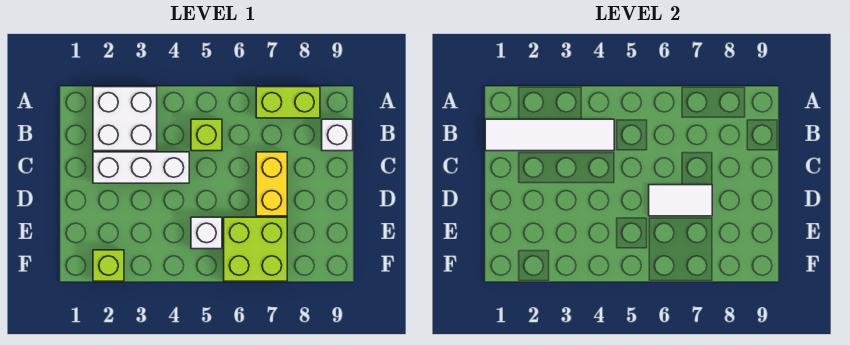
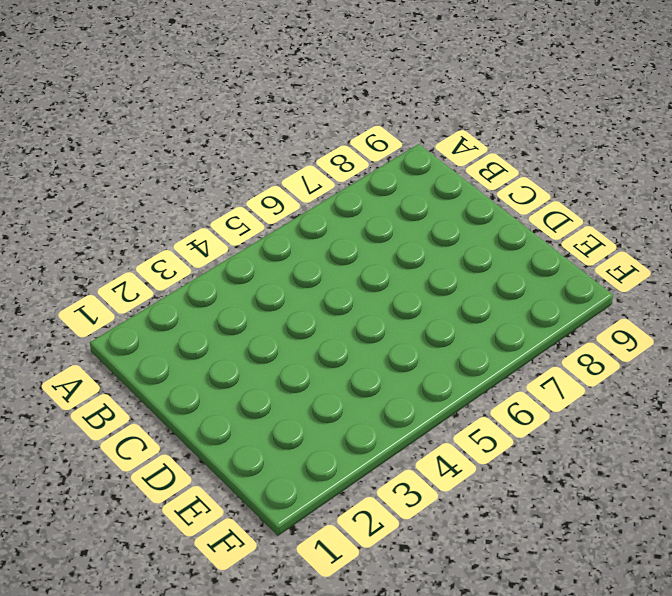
none -> white brick A2:B3 level 1
none -> lime brick A7:A8 level 1

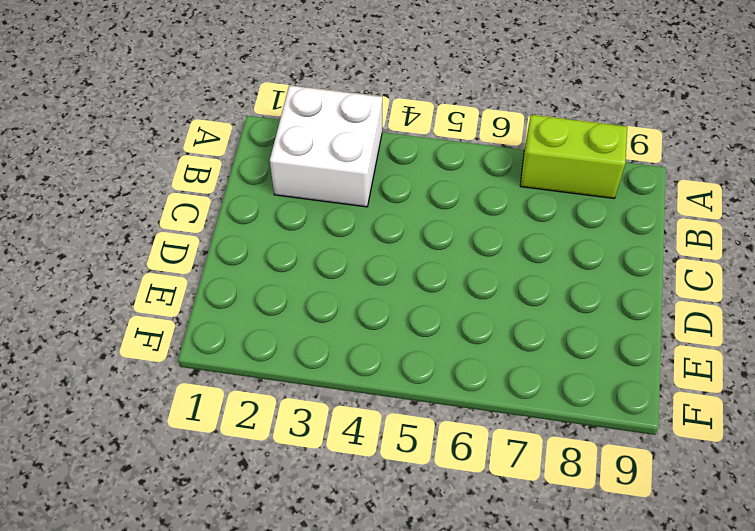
none -> lime brick B5 level 1
none -> white brick B9 level 1

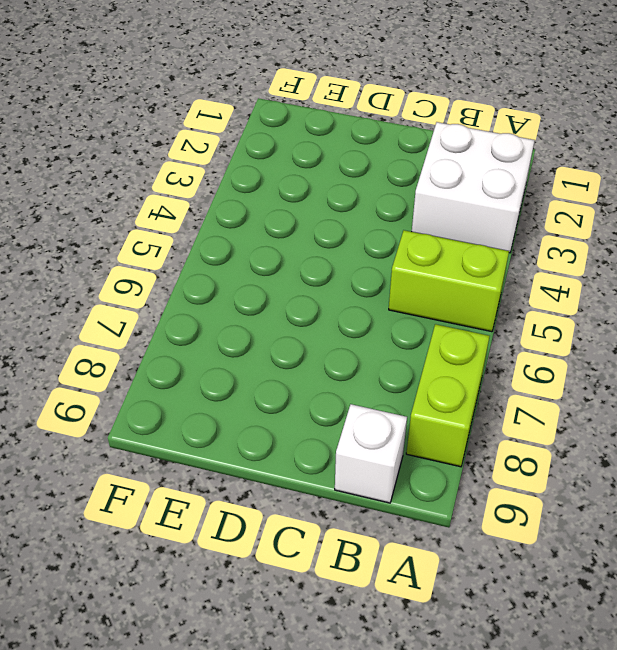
lime brick A5:B5 level 1 -> lime brick B5 level 1
none -> white brick C2:C4 level 1
none -> yellow brick C7:D7 level 1

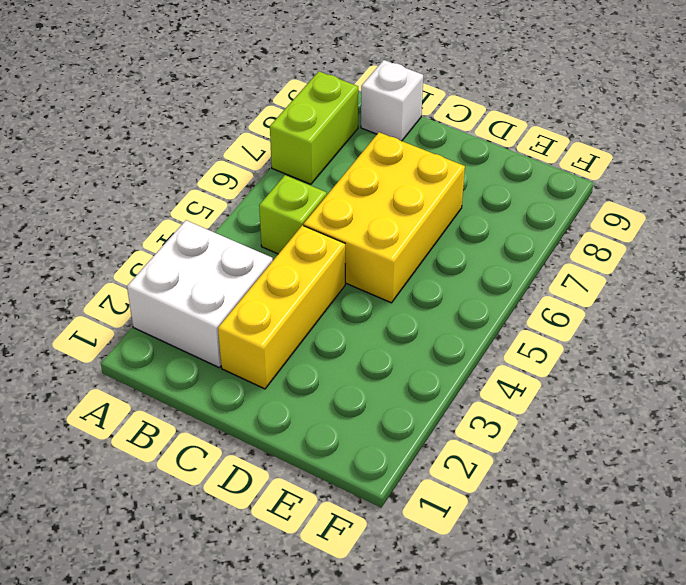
yellow brick C2:C4 level 1 -> white brick C2:C4 level 1
yellow brick C5:D7 level 1 -> yellow brick C7:D7 level 1
none -> white brick E5 level 1
none -> lime brick E6:F7 level 1

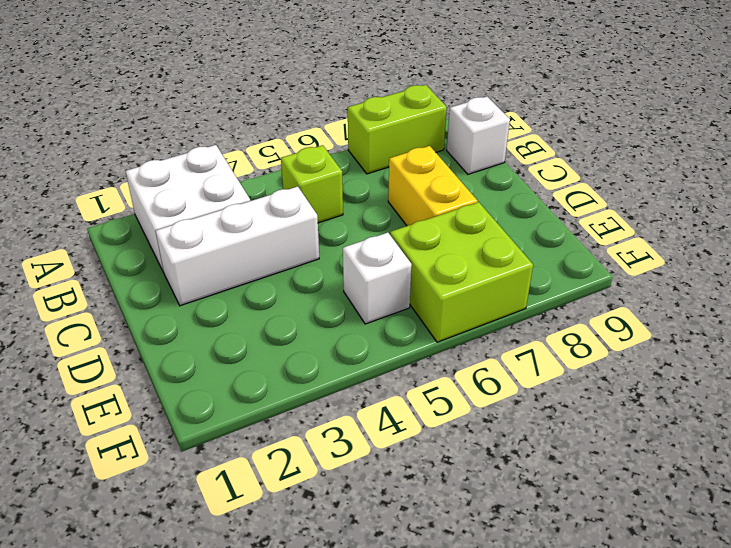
none -> lime brick F2 level 1
none -> white tile B1:B4 level 2

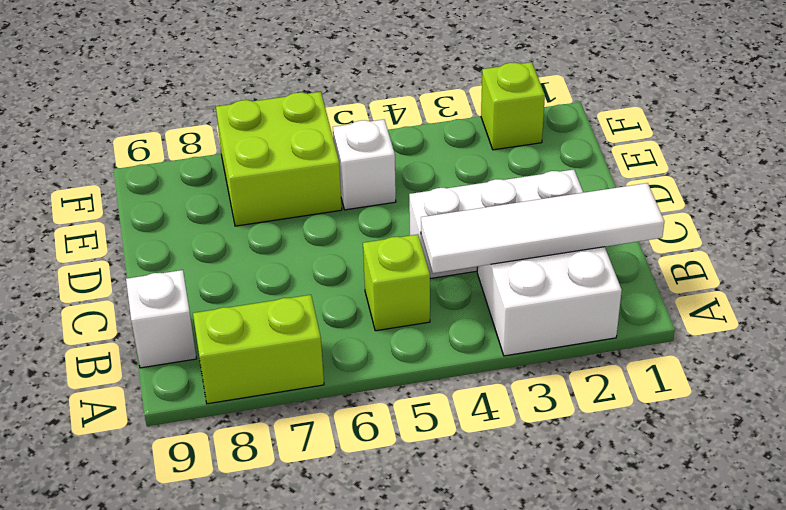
none -> yellow brick C7:D7 level 1
none -> white tile D6:D7 level 2

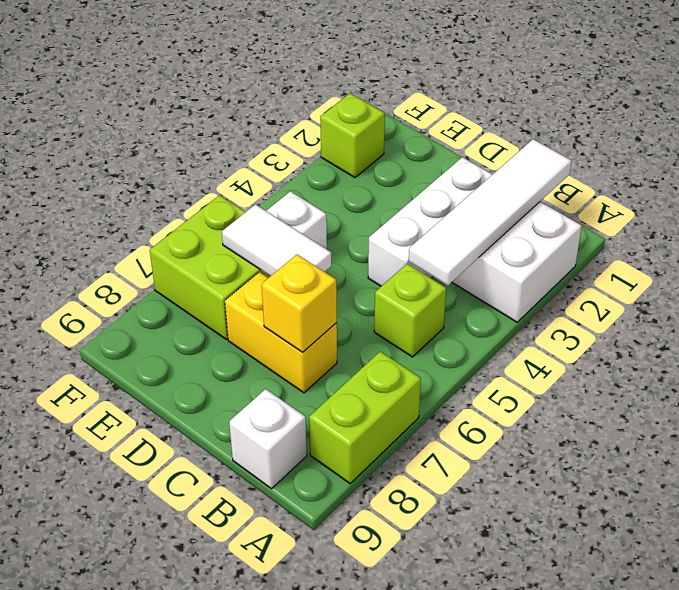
yellow brick C7 level 2 -> none
white tile D6:E6 level 2 -> white tile D6:D7 level 2

